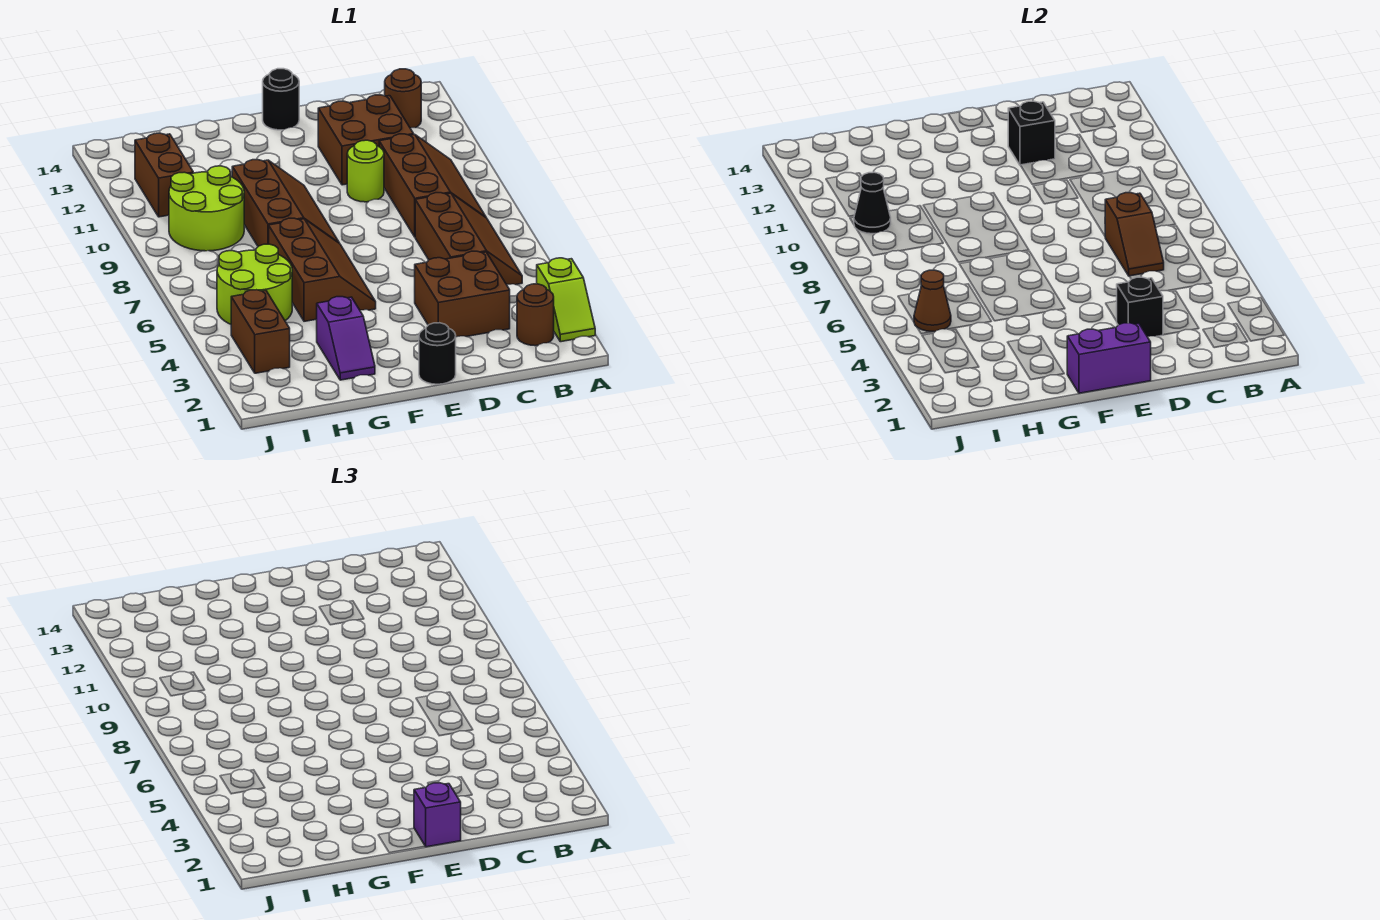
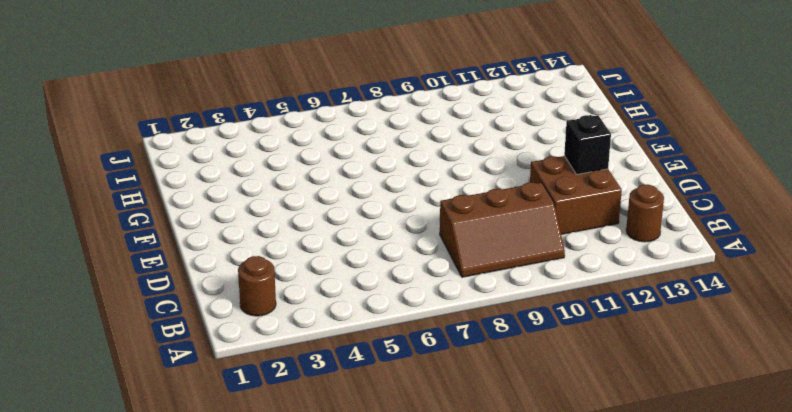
none -> lime slope A2:A3 level 1 top 3
none -> brown slope B5:C7 level 1 top C
none -> brown brick C3:D4 level 1

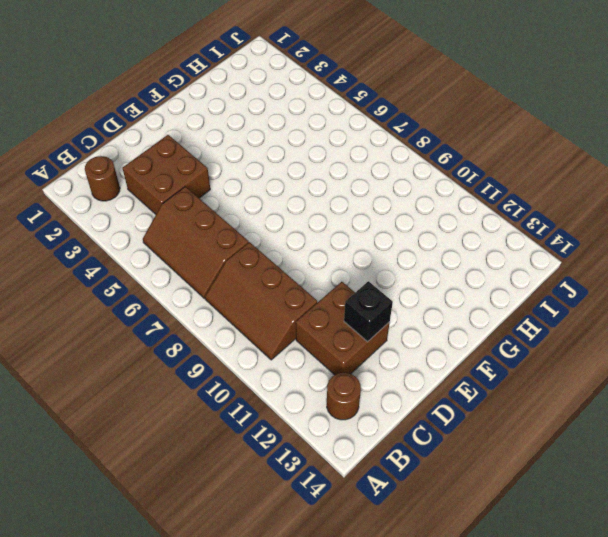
none -> lime slope A2:A3 level 1 top 3
none -> lime round brick D10 level 1
none -> black round brick E1 level 1

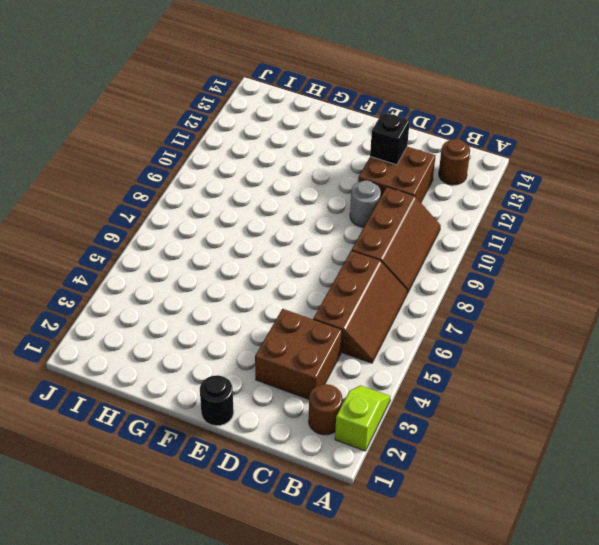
lime slope A2:A3 level 1 top 2 -> lime slope A2:A3 level 1 top 3
grey round brick D10 level 1 -> lime round brick D10 level 1
none -> black round brick E14 level 1
none -> brown slope F5:G7 level 1 top G
none -> brown slope F8:G10 level 1 top G

